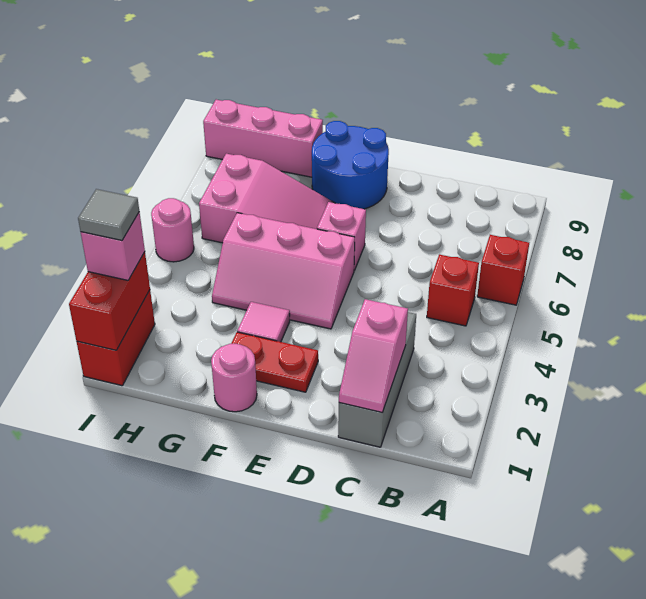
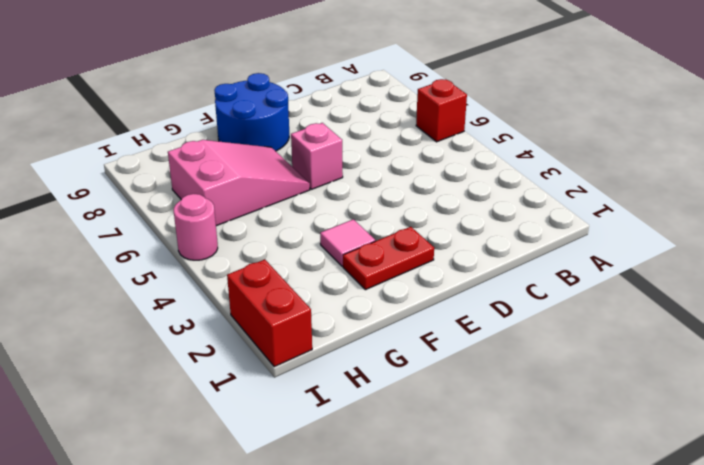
none -> red brick B5 level 1
none -> grey brick C1:C3 level 1
none -> pink slope E4:G5 level 1 top 5

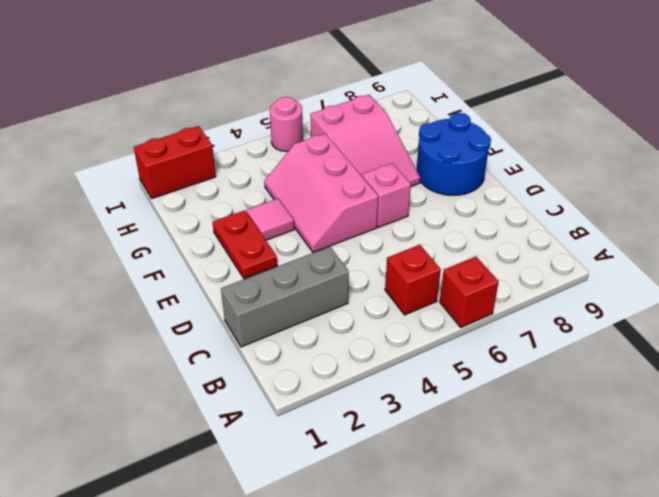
none -> pink round brick F1 level 1
none -> pink brick G9:I9 level 1
none -> pink slope C1:C2 level 2 top 2

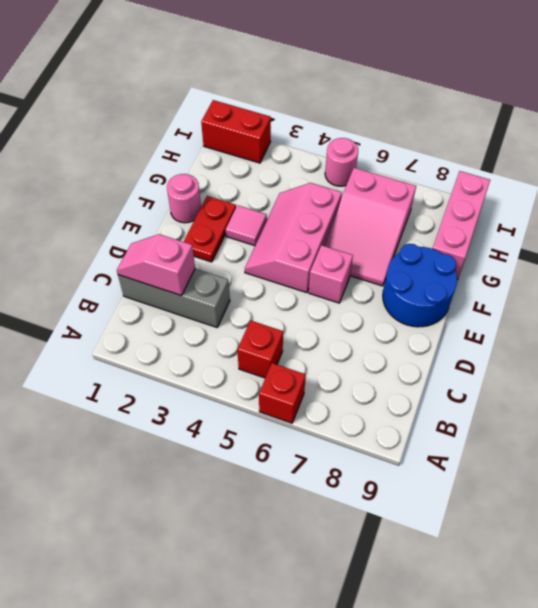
none -> red brick I1:I2 level 2
none -> pink brick I2 level 3
none -> grey tile I2 level 4

